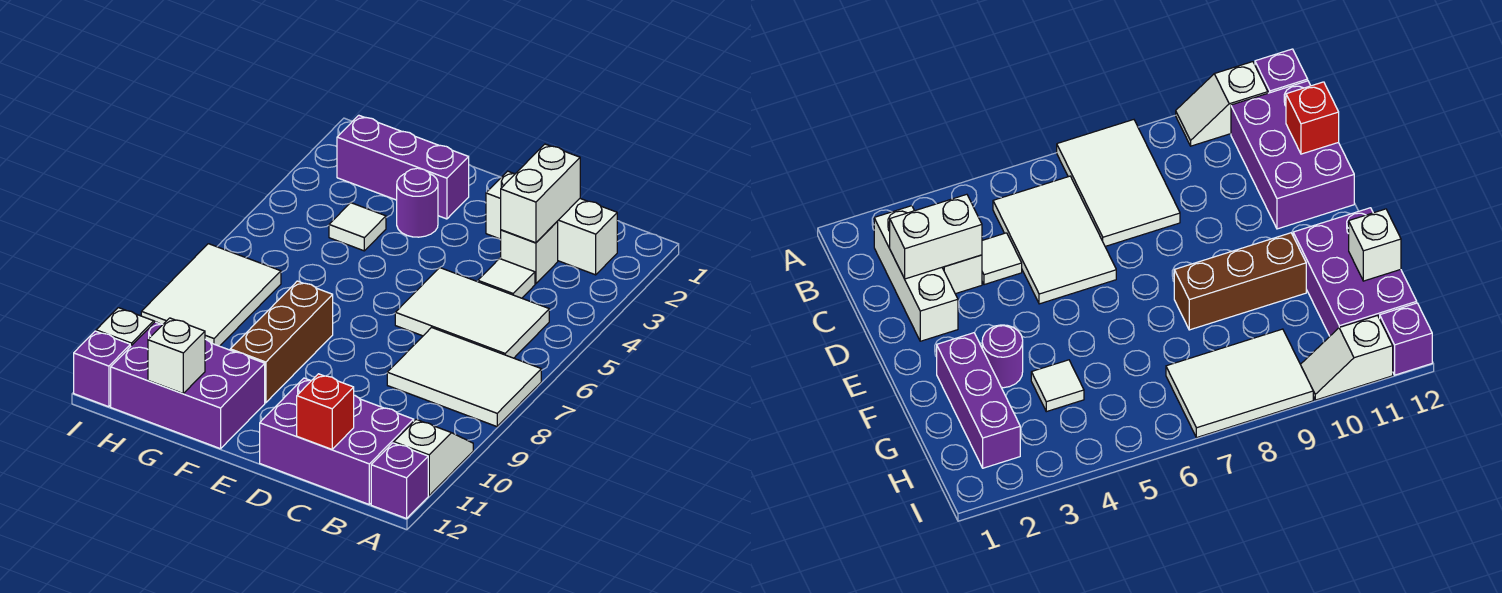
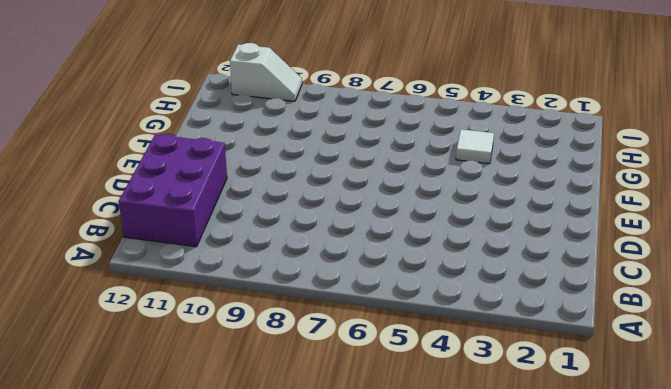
none -> white tile A7:C8 level 1
none -> white slope A10:A11 level 1 top 11
none -> purple brick A12 level 1

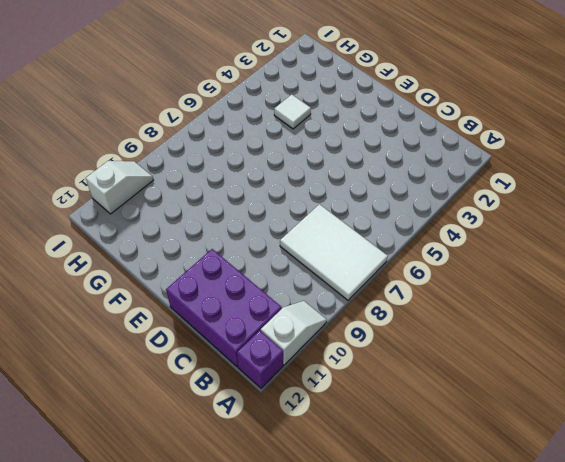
none -> white brick B2:D2 level 1
none -> white tile B5:D6 level 1
none -> white brick C3 level 1

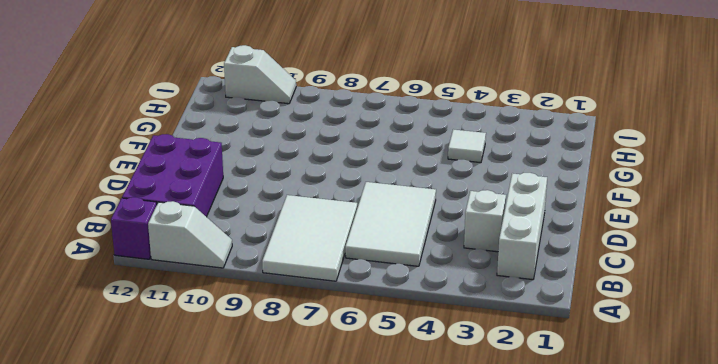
none -> white tile C4 level 1
none -> purple brick F2:H2 level 1
none -> purple round brick F3 level 1

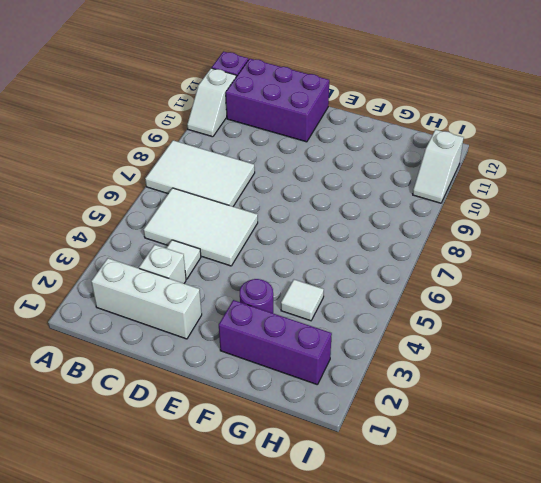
none -> brown brick F8:F10 level 1
none -> purple brick F11:H12 level 1
none -> white tile H7:I9 level 1

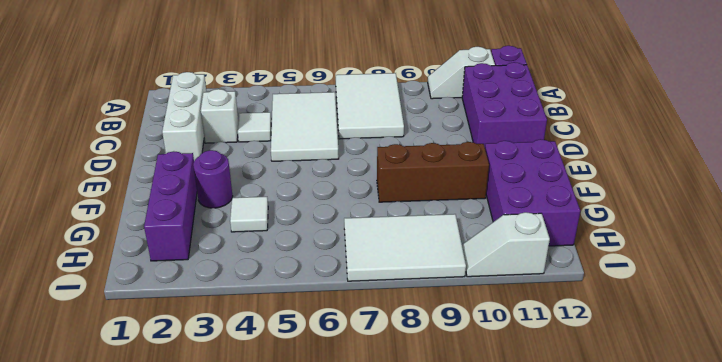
none -> purple brick I12 level 1
none -> white brick C2:C3 level 2
none -> red brick C12 level 2

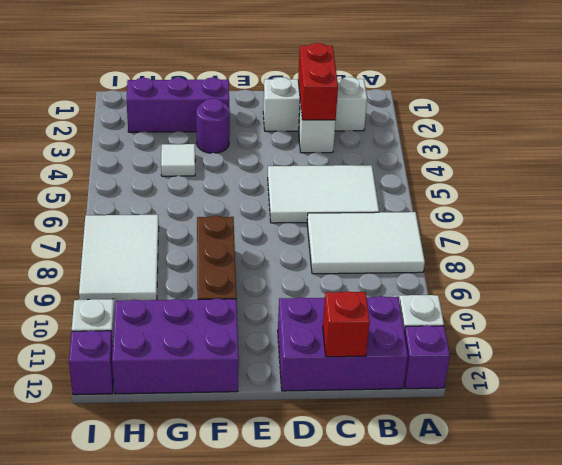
red brick C2:C3 level 2 -> white brick C2:C3 level 2
none -> white tile C4 level 1
none -> white brick G12 level 2

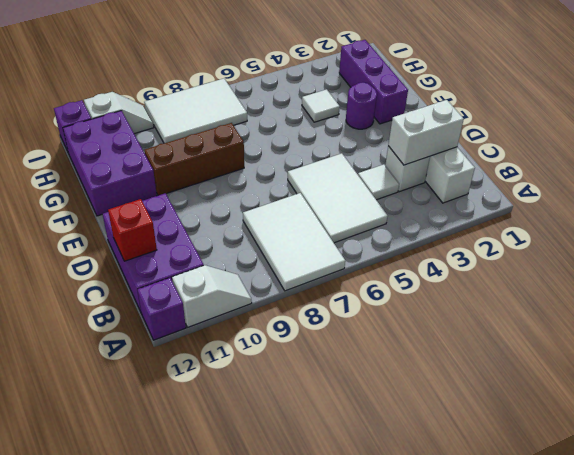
none -> white brick G12 level 2

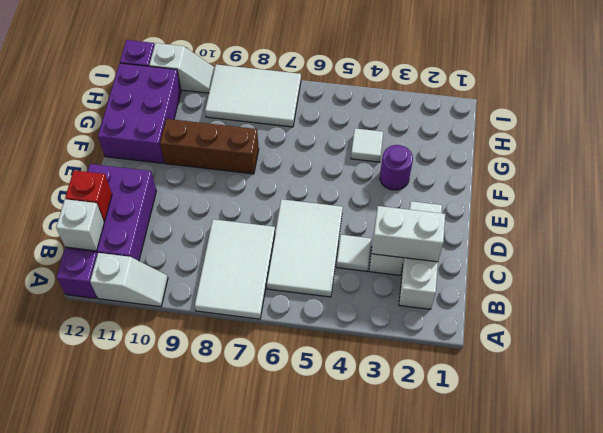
white brick B12 level 2 -> white brick G12 level 2
none -> purple brick F2:H2 level 1

